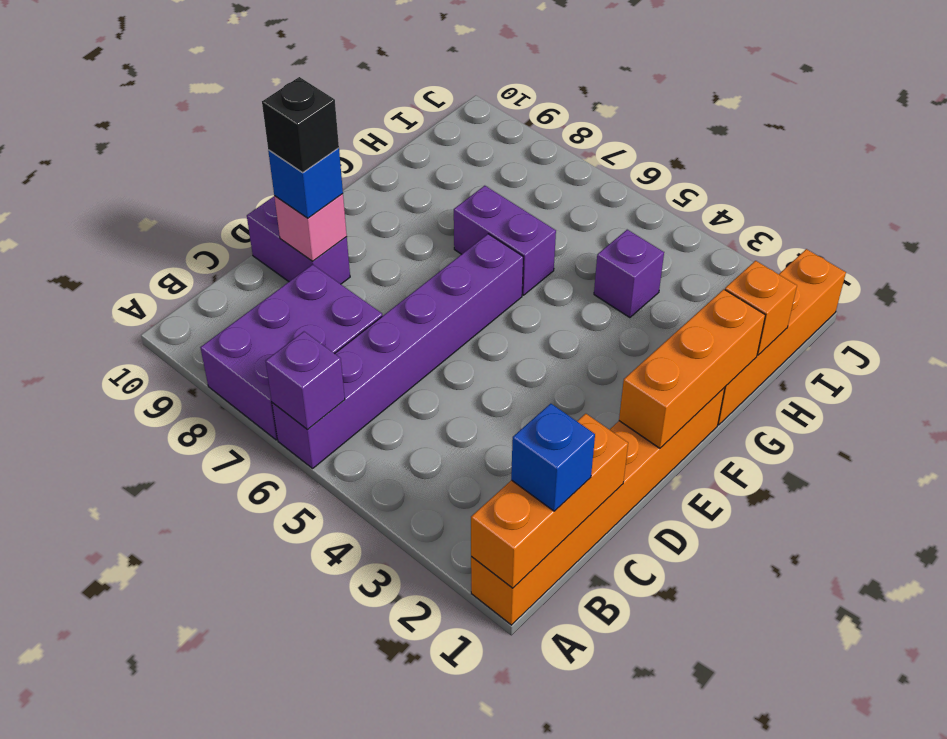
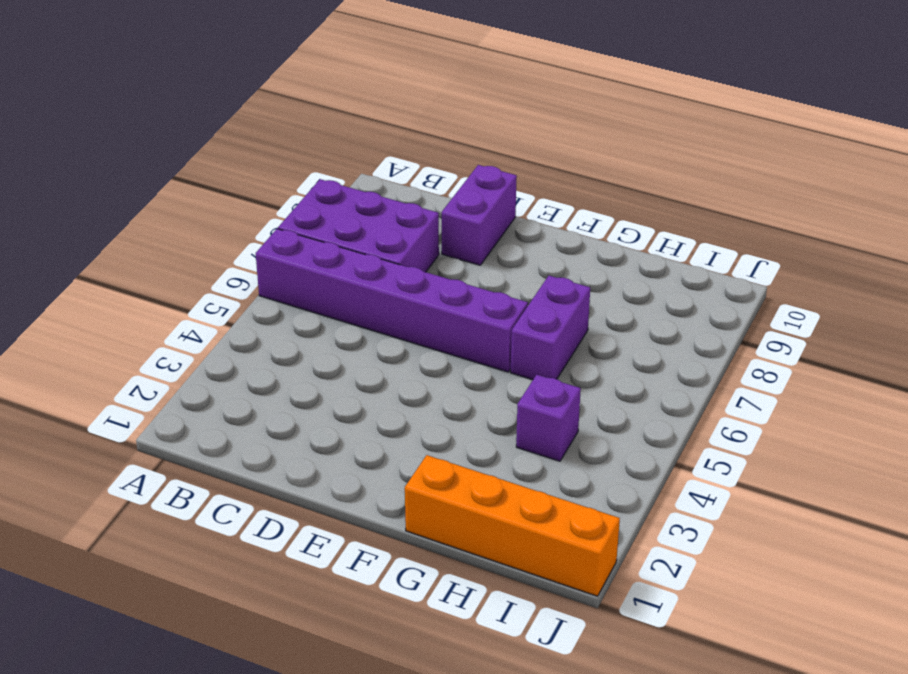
none -> orange brick A1:F1 level 1
none -> orange brick A1:C1 level 2
none -> purple brick A6 level 2

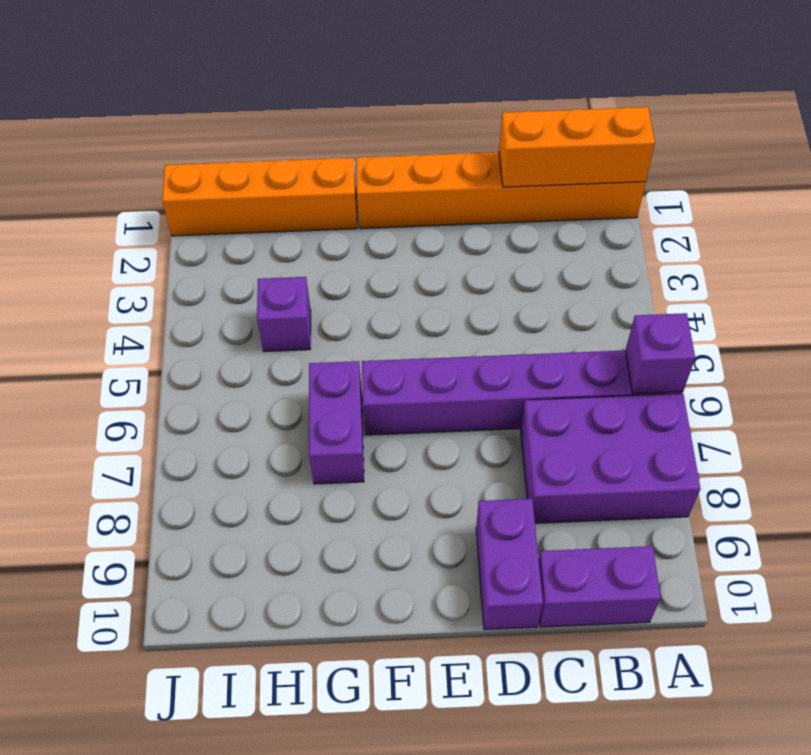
purple brick B10:C10 level 1 -> none
none -> pink brick D9 level 2
none -> orange brick E1:G1 level 2
none -> orange brick H1 level 2

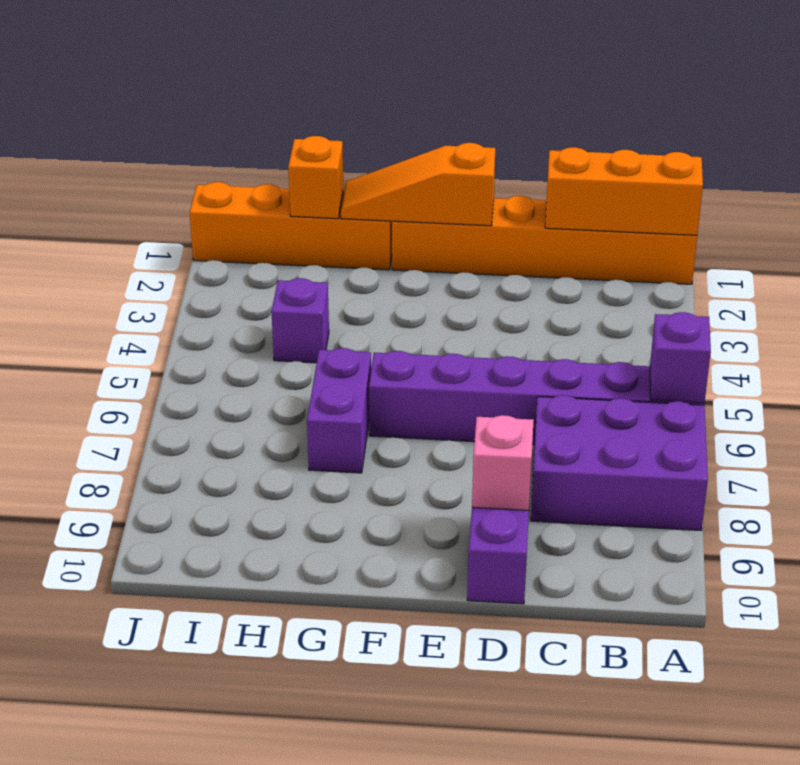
orange slope E1:G1 level 2 top E -> orange brick E1:G1 level 2
none -> blue brick B1 level 3
none -> blue brick D9 level 3
none -> black brick D9 level 4

